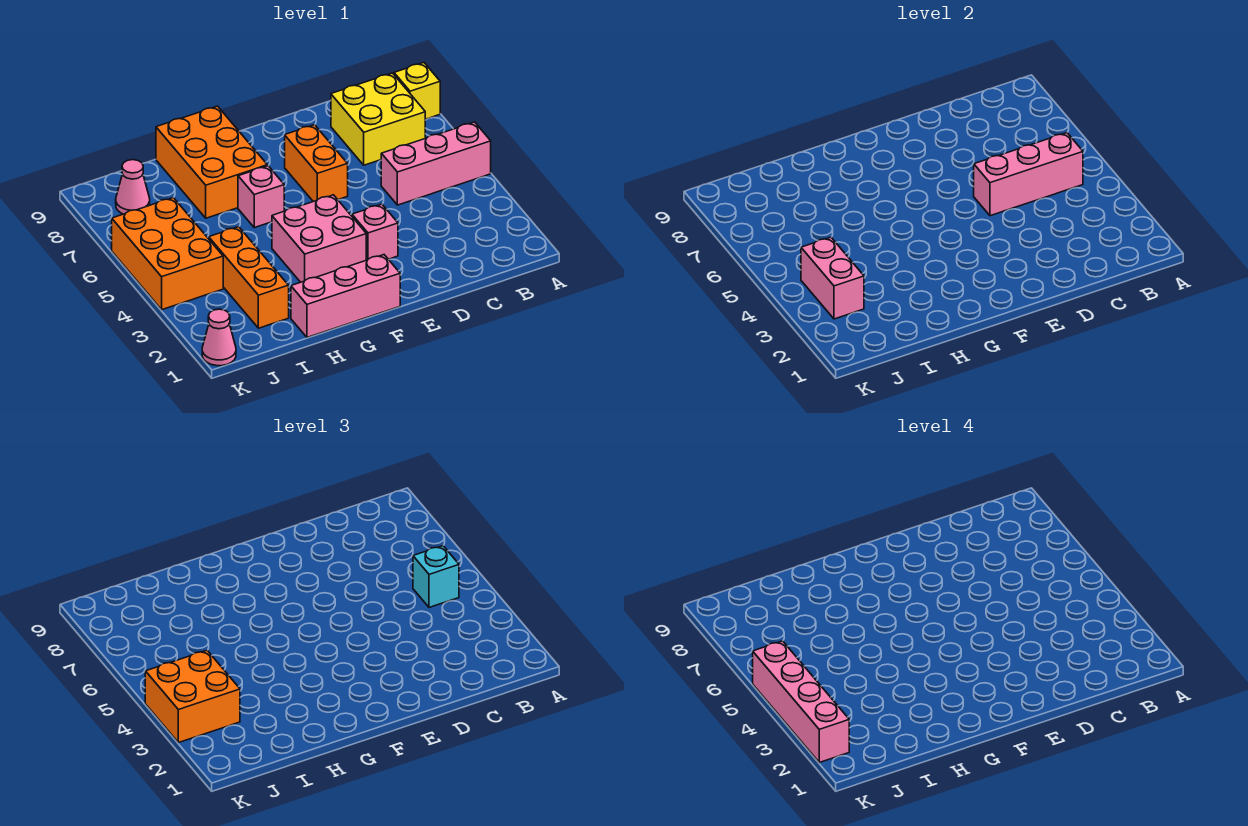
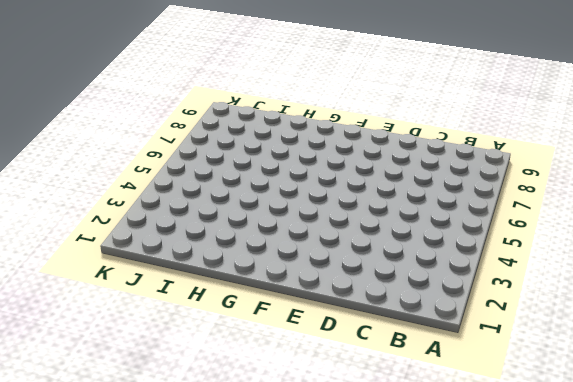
none -> pink brick A5:C5 level 1
none -> yellow brick A8 level 1
none -> yellow brick B7:C8 level 1

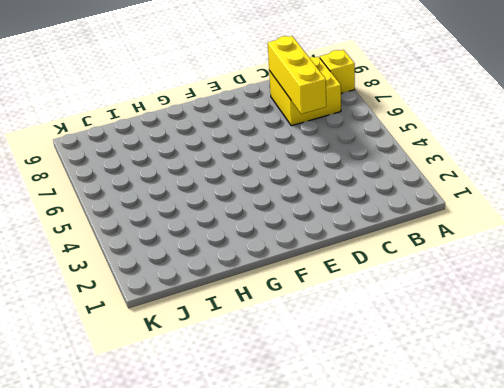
yellow brick C6:C8 level 2 -> none
none -> pink brick A5:C5 level 1
none -> pink brick E3 level 1
none -> orange brick E6:E7 level 1

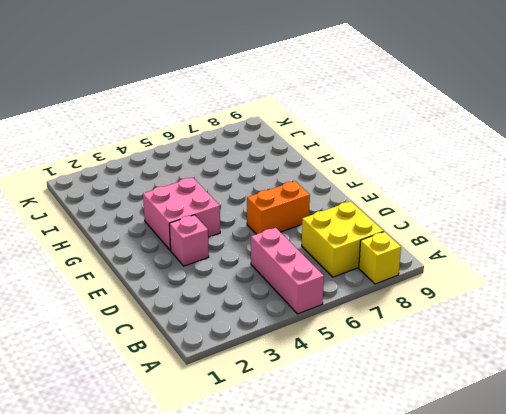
none -> pink brick F1:H1 level 1
none -> pink brick G6 level 1
none -> orange brick G7:H9 level 1

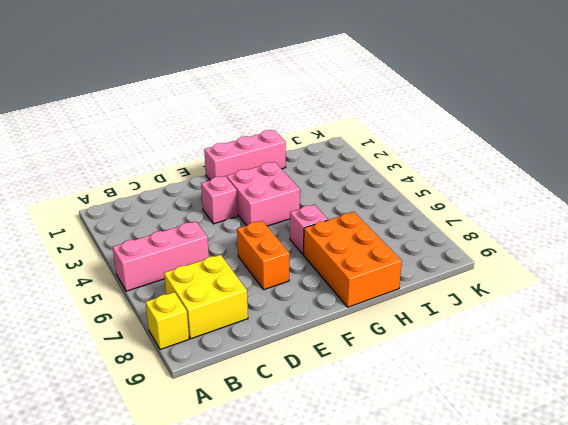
none -> orange brick I2:I4 level 1
none -> orange brick J4:K6 level 1
none -> pink cone J8 level 1

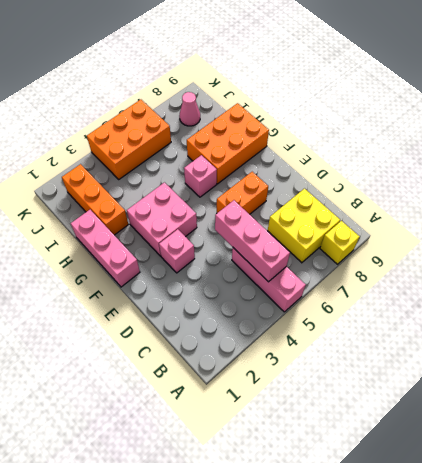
orange brick H2:J2 level 1 -> orange brick I2:I4 level 1
none -> pink cone K1 level 1
none -> pink brick J3:J4 level 2
none -> cyan brick B5 level 3

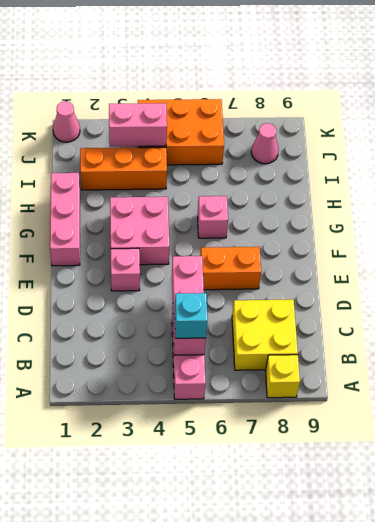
none -> orange brick G7:H9 level 1
none -> orange brick J3:K4 level 3
none -> pink brick K2:K5 level 4

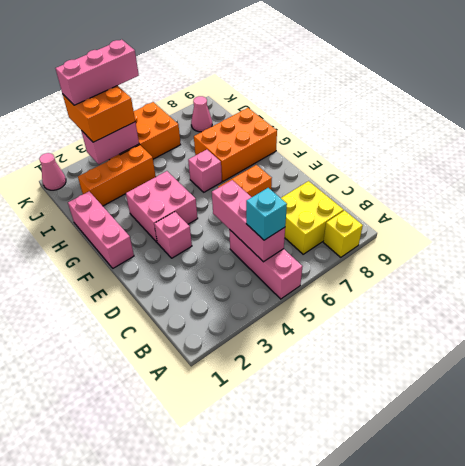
pink brick K3:K5 level 4 -> pink brick K2:K5 level 4

